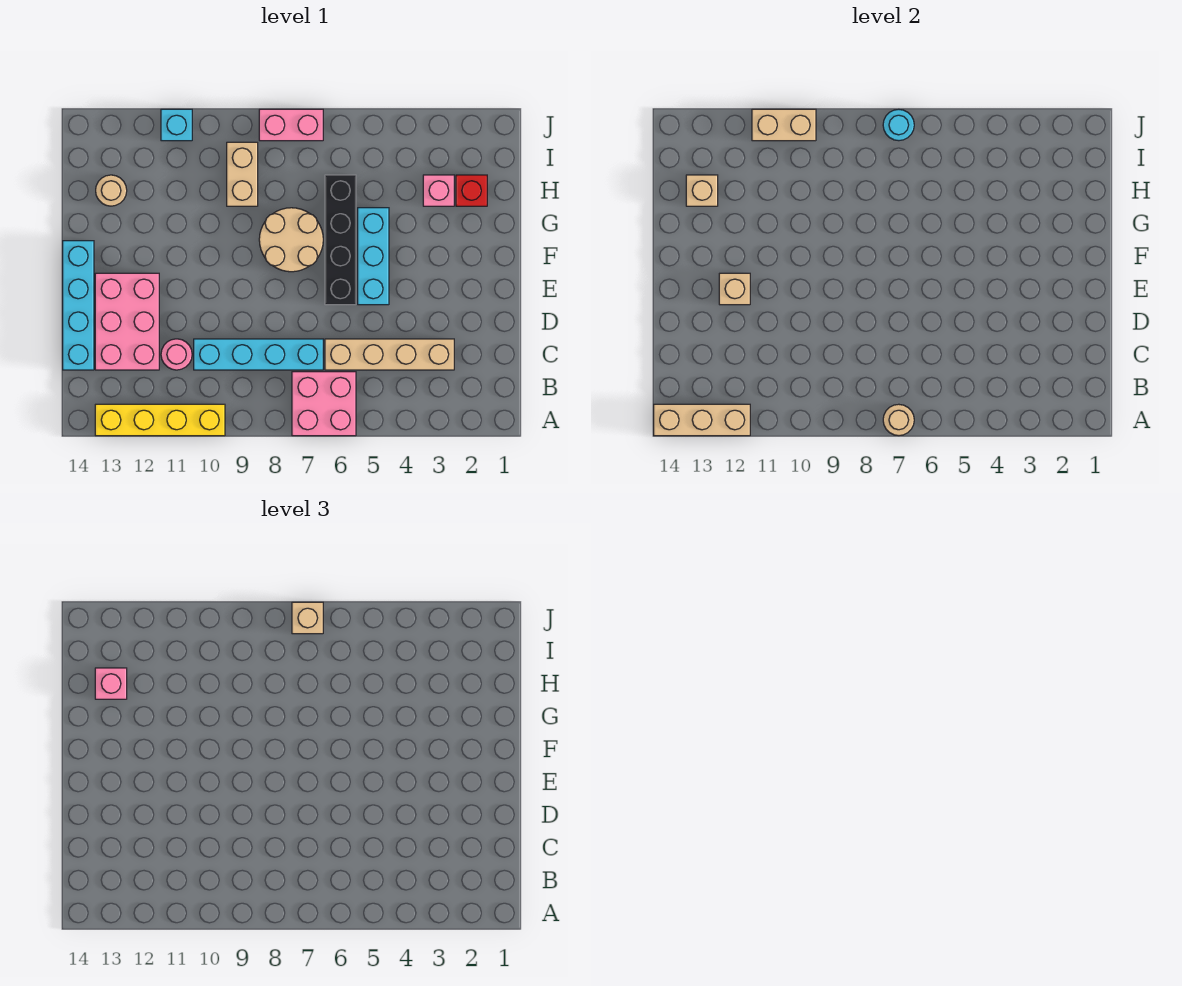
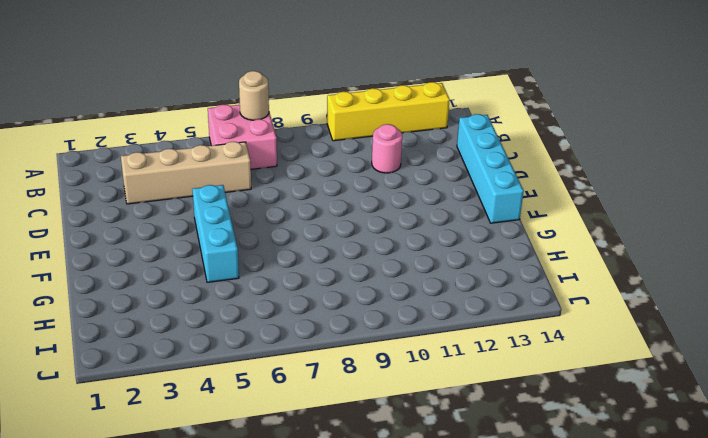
none -> cyan brick C7:C10 level 1
none -> pink brick C12:E13 level 1
none -> black brick E6:H6 level 1

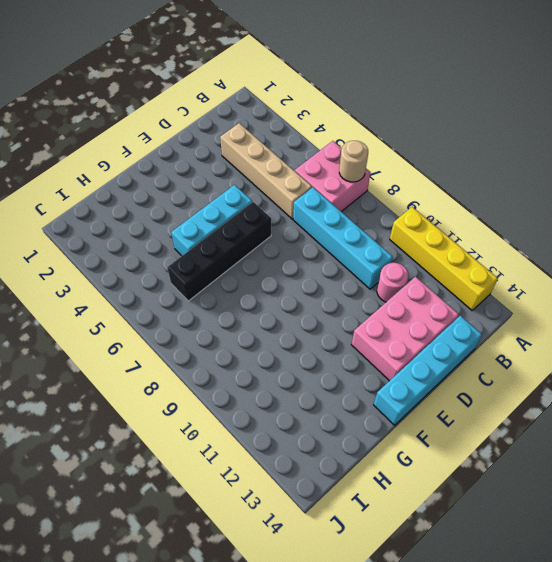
none -> tan round brick F7:G8 level 1
none -> red brick H2 level 1
none -> pink brick H3 level 1

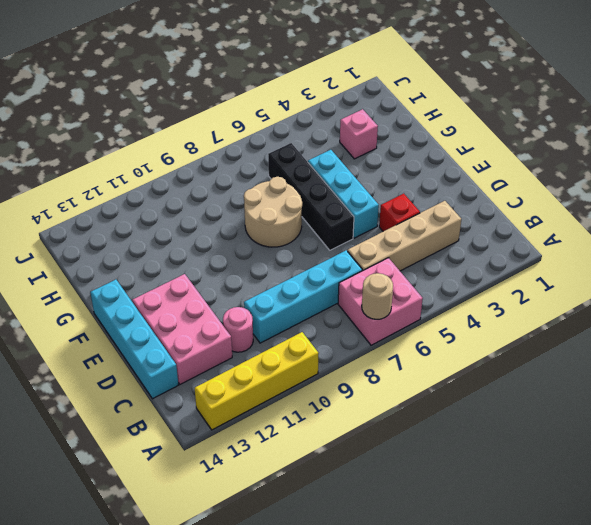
red brick D4 level 1 -> red brick H2 level 1
none -> tan brick H9:I9 level 1
none -> tan round brick H13 level 1
none -> pink brick J7:J8 level 1

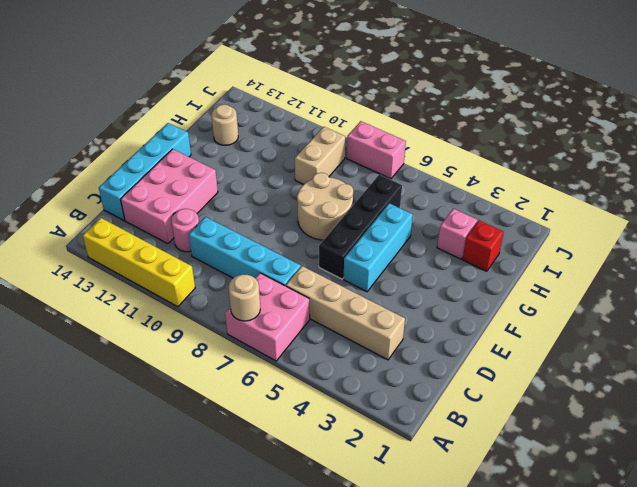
none -> cyan brick J11 level 1
none -> tan brick A12:A14 level 2
none -> tan brick E12 level 2

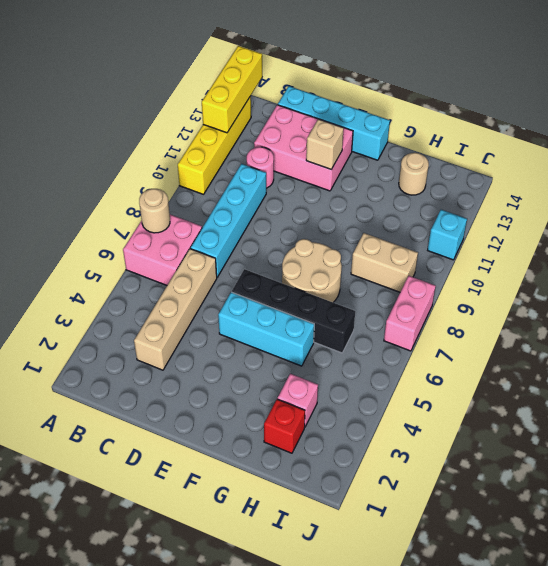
yellow brick A12:A14 level 2 -> tan brick A12:A14 level 2
none -> tan brick H13 level 2
none -> cyan round brick J7 level 2
none -> tan brick J10:J11 level 2

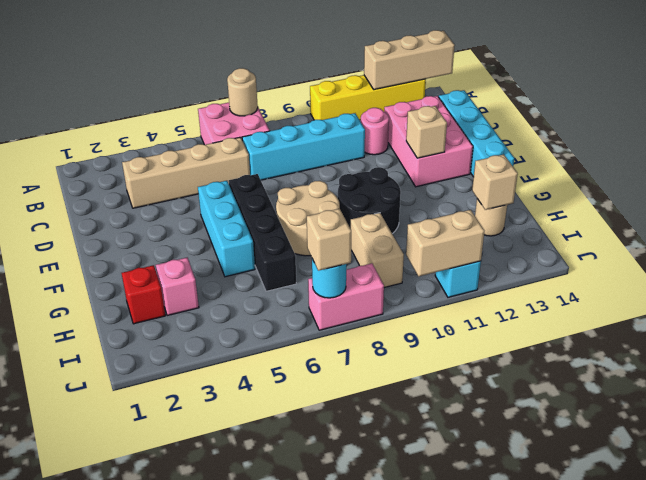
black round brick F9:G10 level 1 -> none
none -> pink brick H13 level 3

